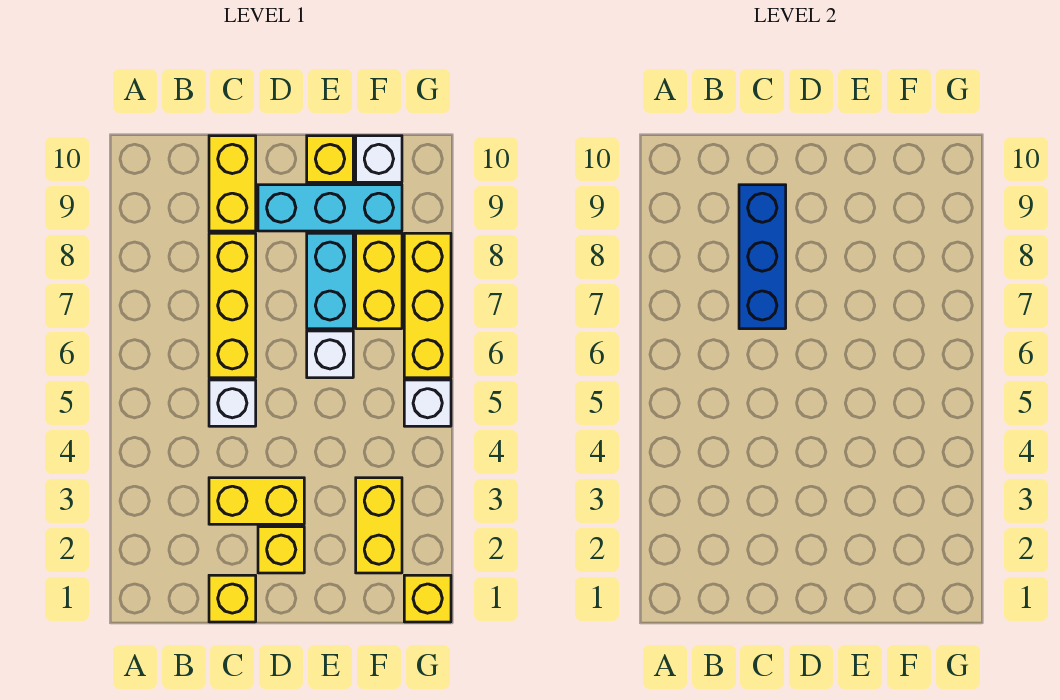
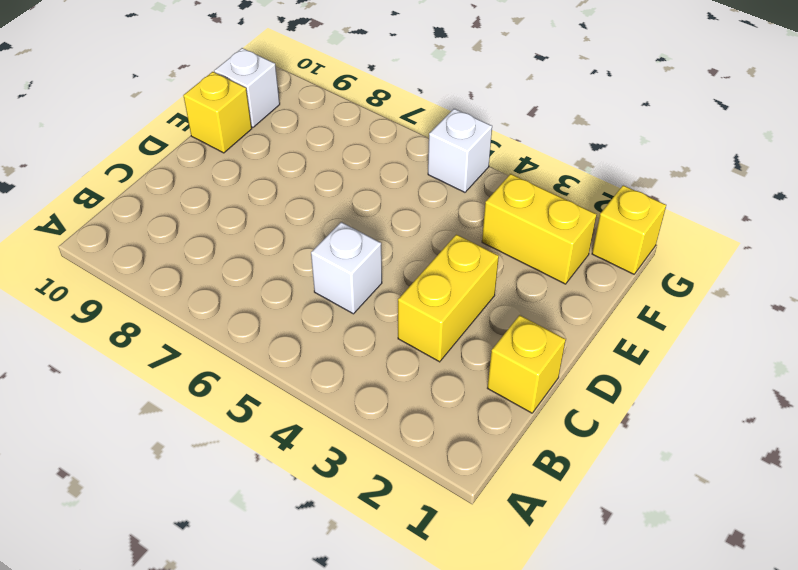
none -> yellow brick C6:C8 level 1
none -> yellow brick C9:C10 level 1
none -> yellow brick D2 level 1

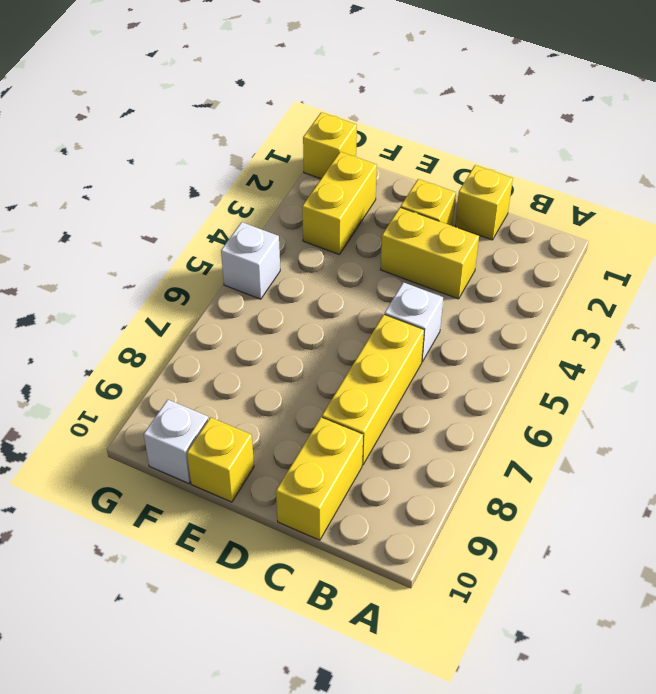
none -> cyan brick D9:F9 level 1
none -> white brick E6 level 1
none -> cyan brick E7:E8 level 1

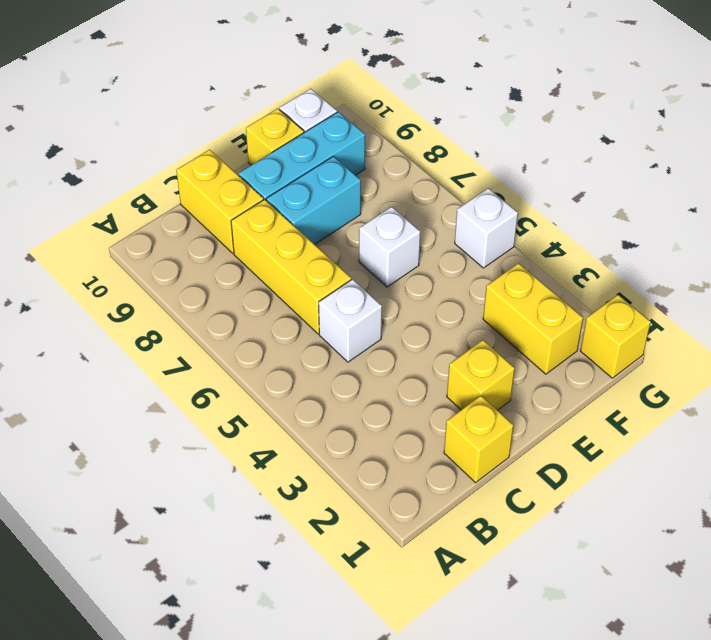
cyan brick D8:E8 level 1 -> cyan brick E7:E8 level 1
none -> yellow brick C3:D3 level 1
none -> yellow brick F7:F8 level 1
none -> yellow brick G6:G8 level 1

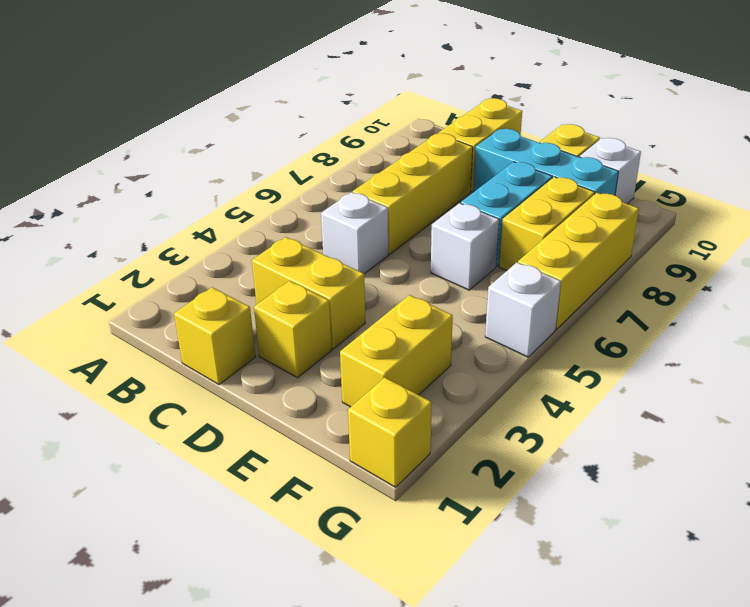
none -> blue brick C7:C9 level 2

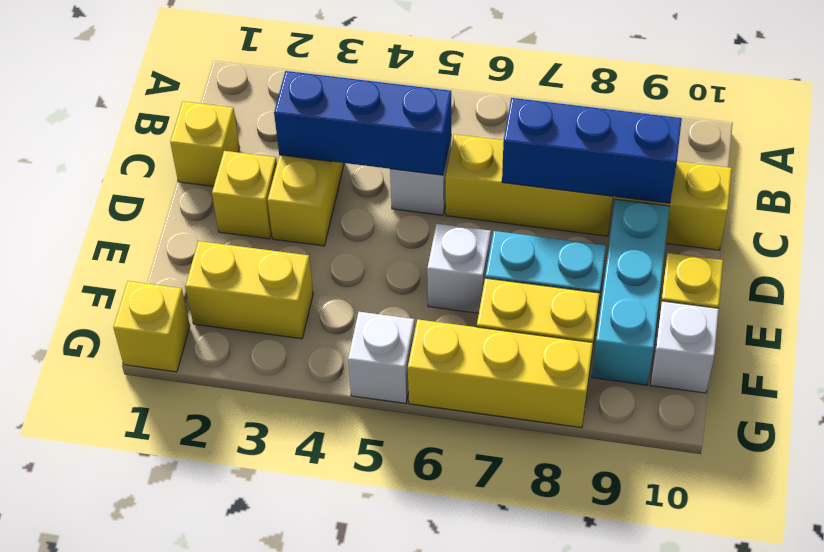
blue brick C3:C5 level 2 -> none

